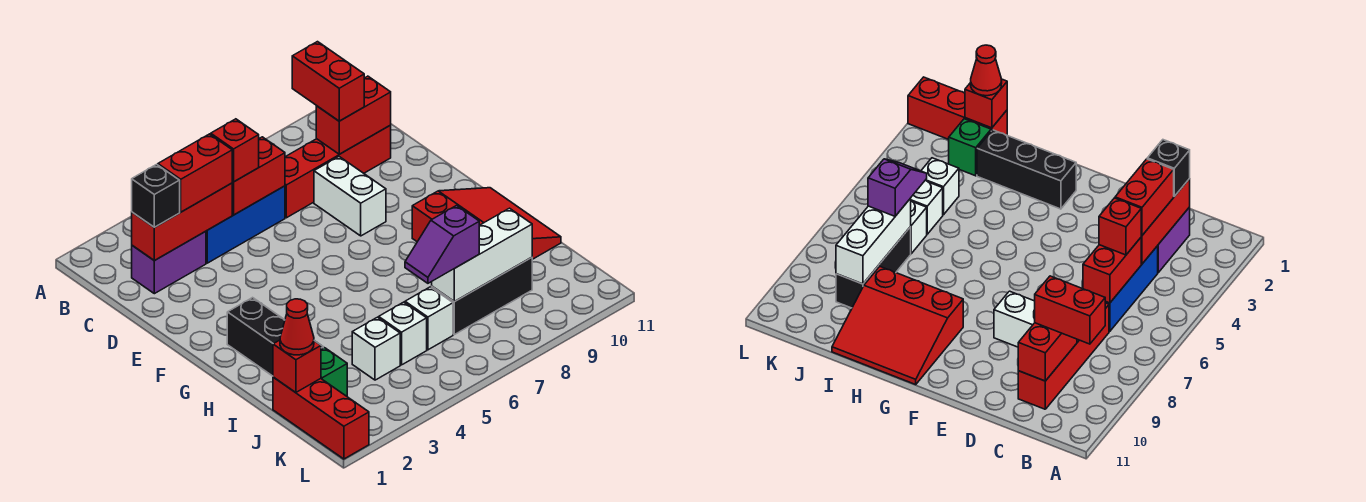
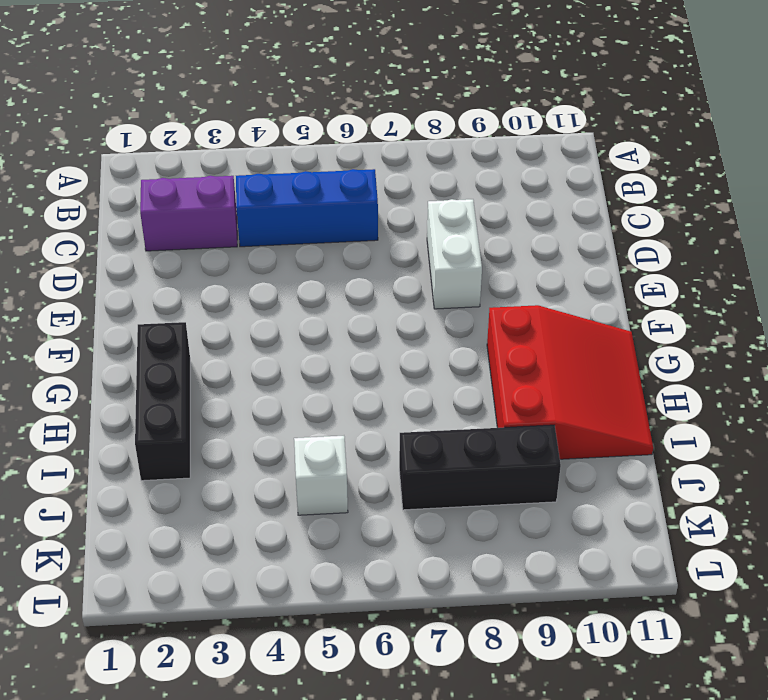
none -> red brick C7:C10 level 1
none -> red brick J1:L1 level 1
none -> green brick J2 level 1

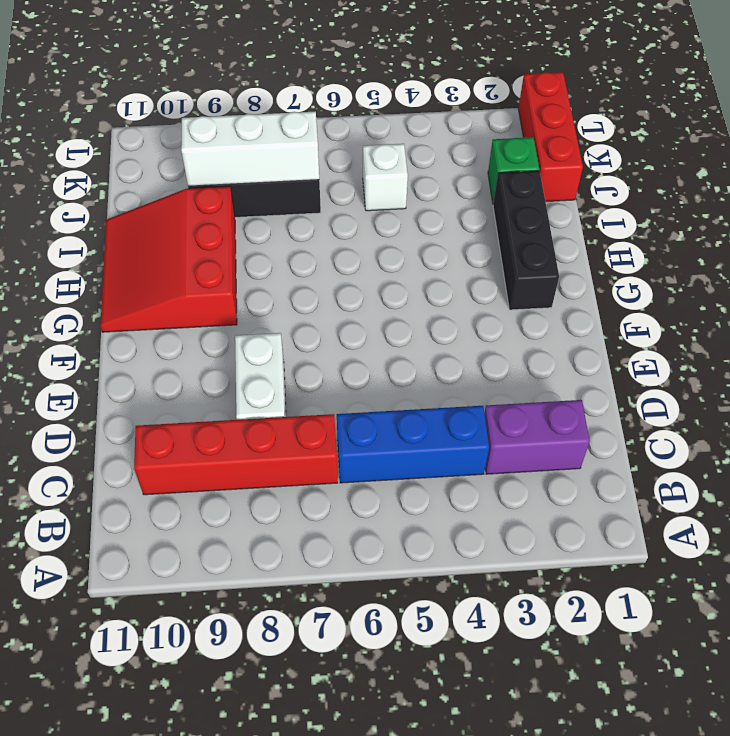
none -> white brick J4 level 1
none -> white brick J6 level 1
none -> red brick C2:C4 level 2

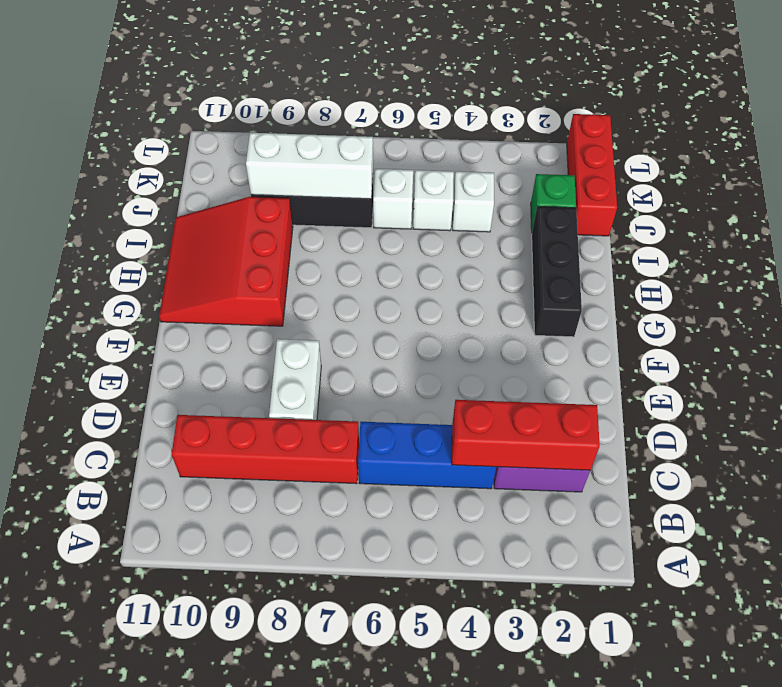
none -> red brick C5:C6 level 2
none -> red brick C9:C10 level 2
none -> red brick J1 level 2

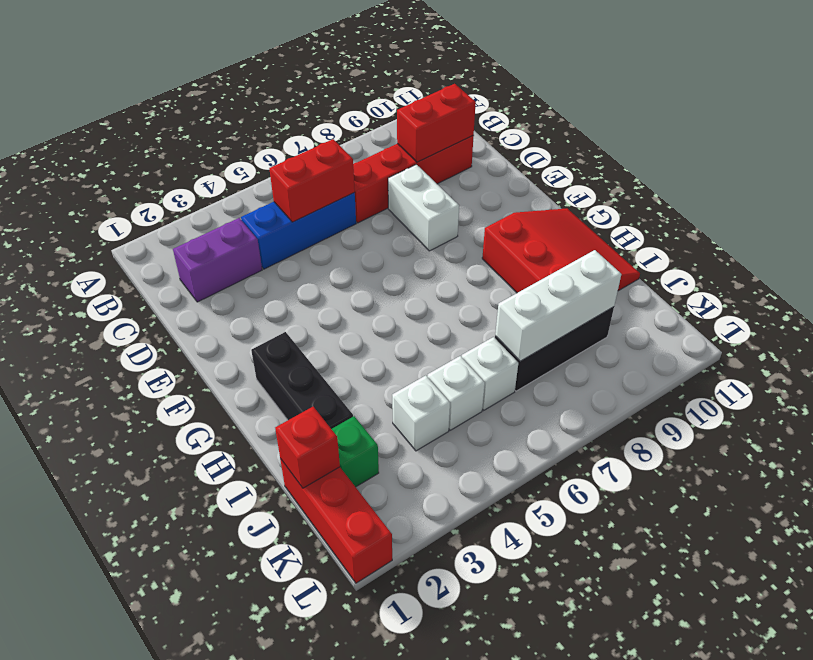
none -> red brick C2:C4 level 2
none -> red brick B9:C9 level 3
none -> black brick C2 level 3

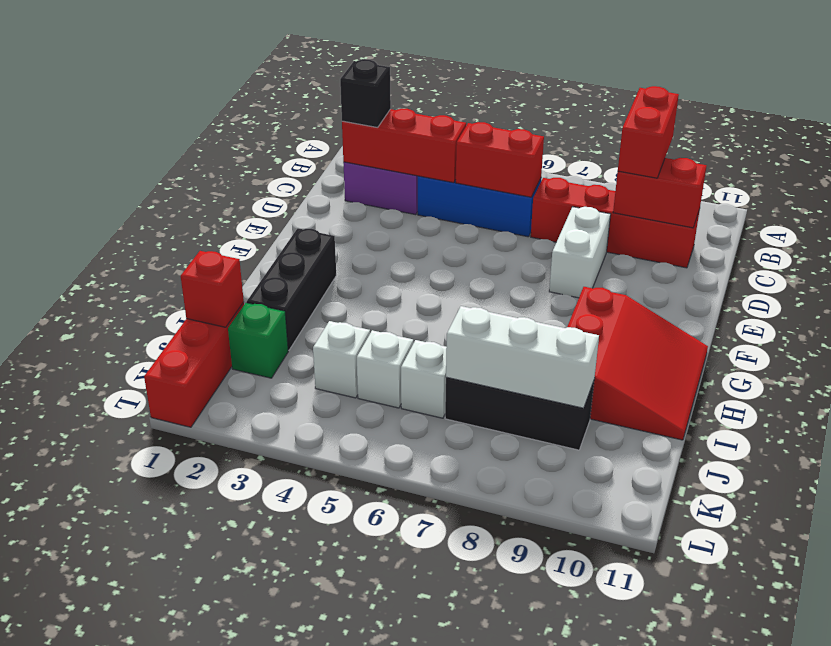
none -> red brick C3:C4 level 3
none -> red brick C5 level 3
none -> red cone J1 level 3

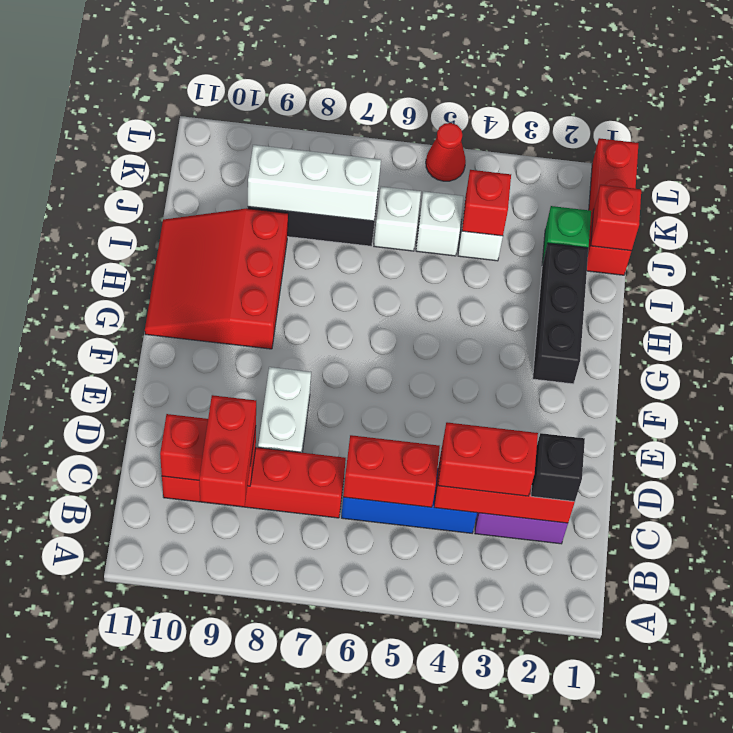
red brick J4 level 2 -> red brick C5 level 3
red cone L5 level 1 -> red cone J1 level 3
none -> purple slope J6:J7 level 3 top 7

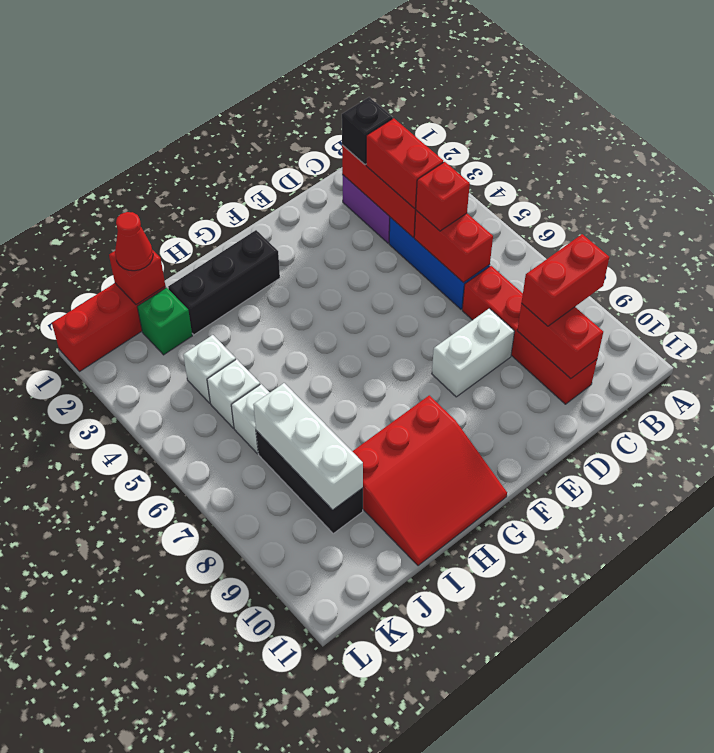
none -> purple slope J6:J7 level 3 top 7

